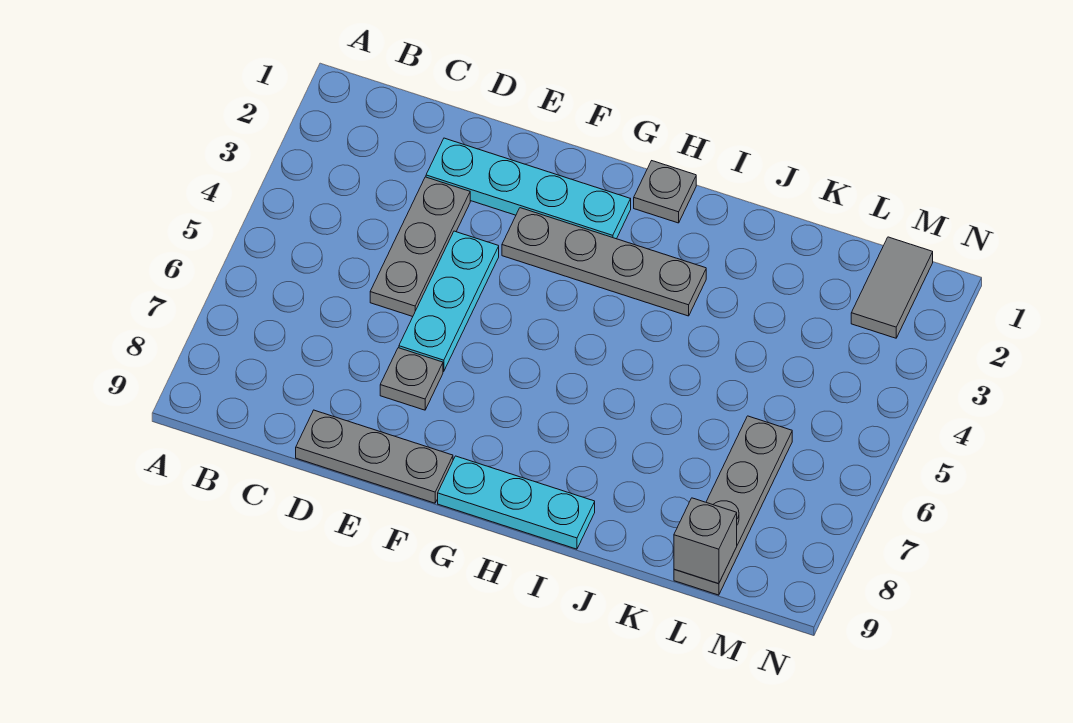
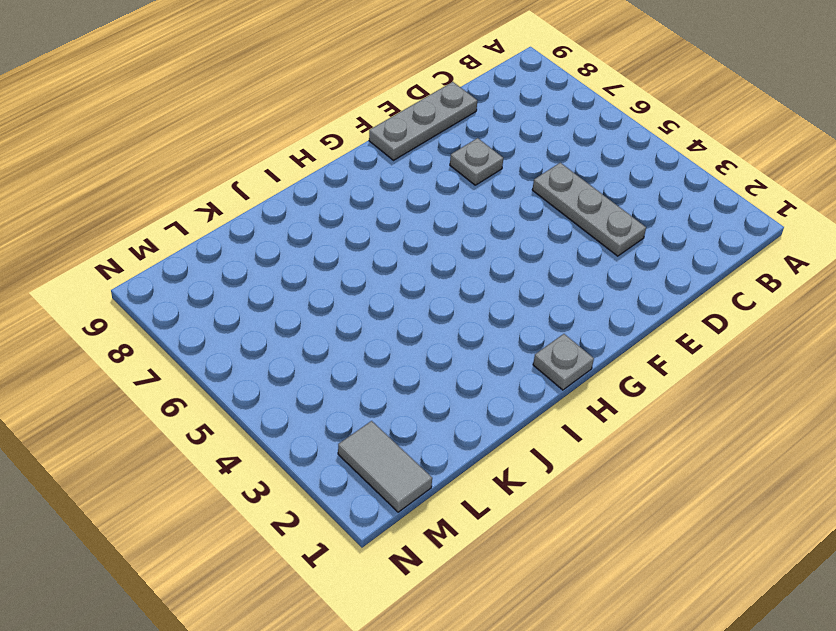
none -> cyan plate D2:G2 level 1
none -> cyan plate E4:E6 level 1

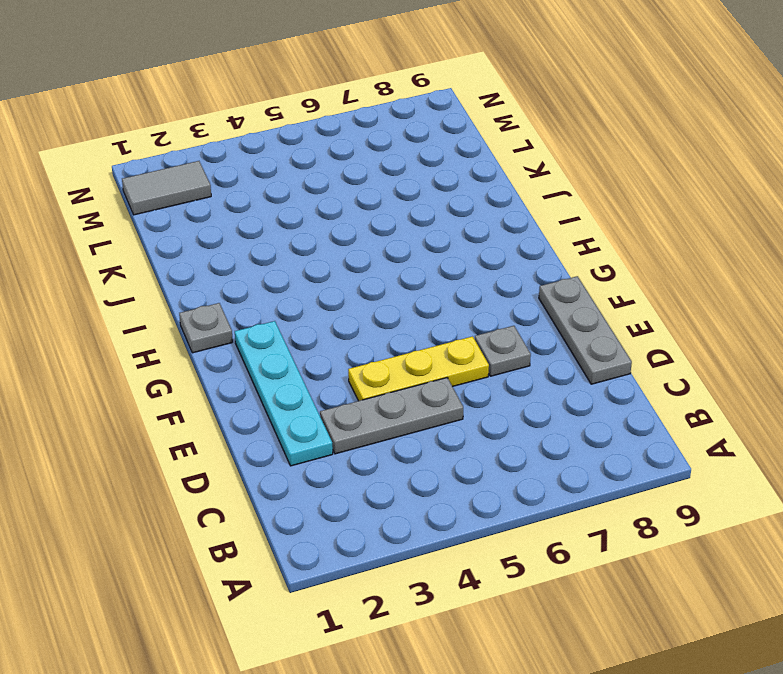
yellow plate E4:E6 level 1 -> cyan plate E4:E6 level 1
none -> grey plate F3:I3 level 1
none -> cyan plate G9:I9 level 1

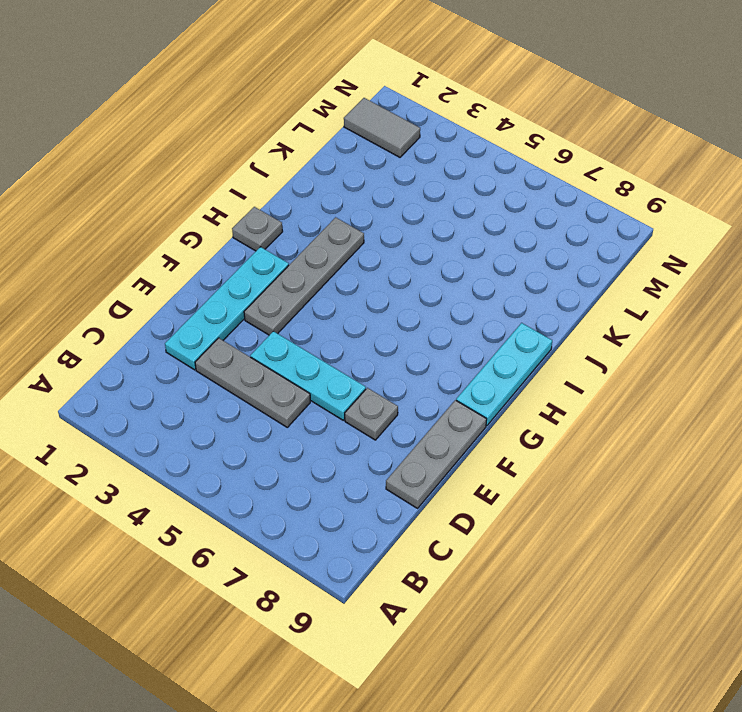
none -> grey plate L6:L9 level 1
none -> grey brick L9 level 2

